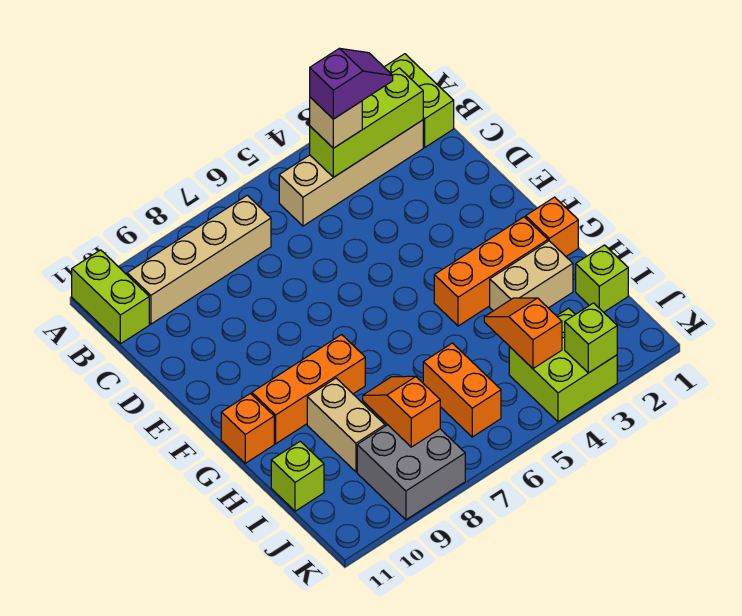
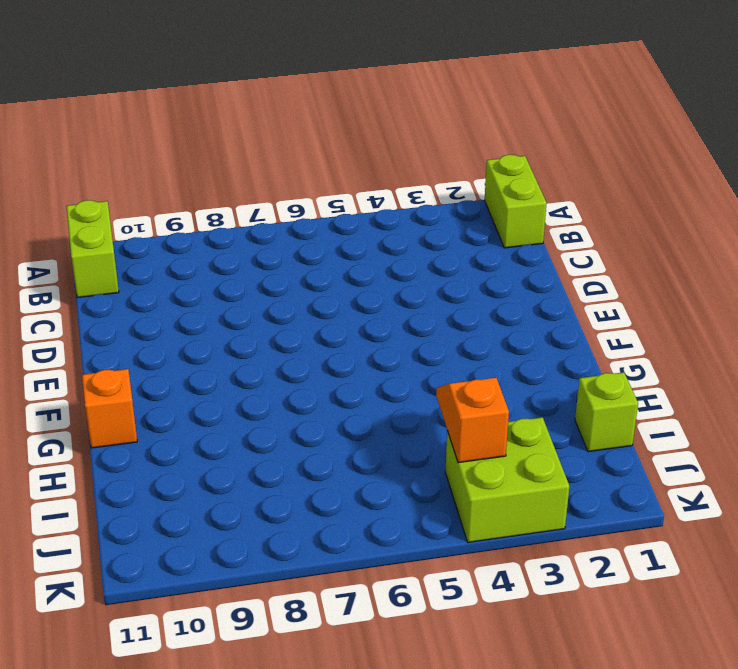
none -> tan brick B2:B5 level 1
none -> tan brick B7:B10 level 1
none -> orange brick G1 level 1

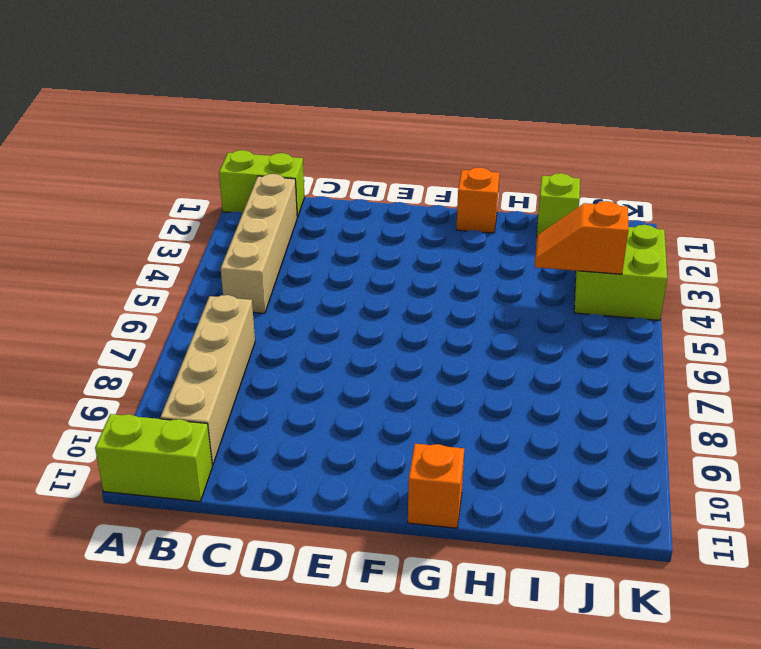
none -> orange brick G2:G4 level 1
none -> orange brick G8:G10 level 1
none -> tan brick H2:H3 level 1

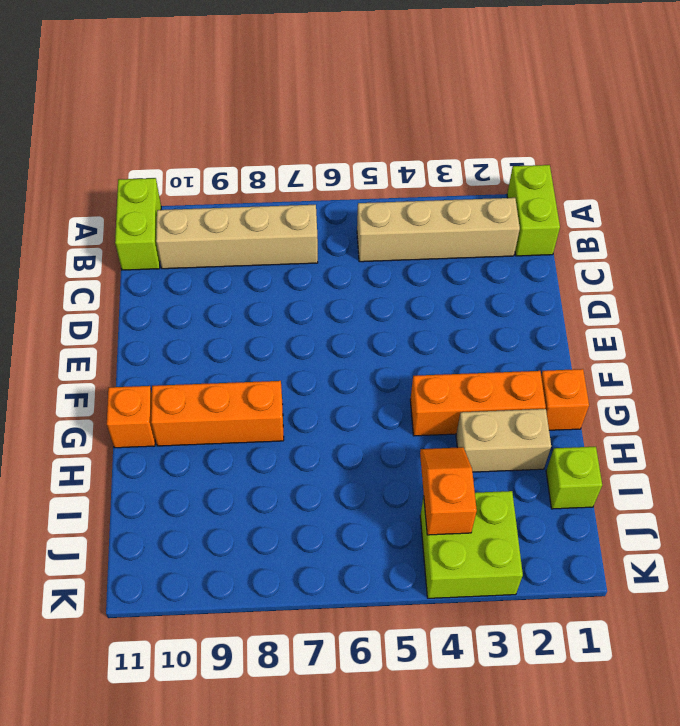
none -> tan brick H9:I9 level 1
none -> orange brick I6:J6 level 1
none -> lime brick I11 level 1

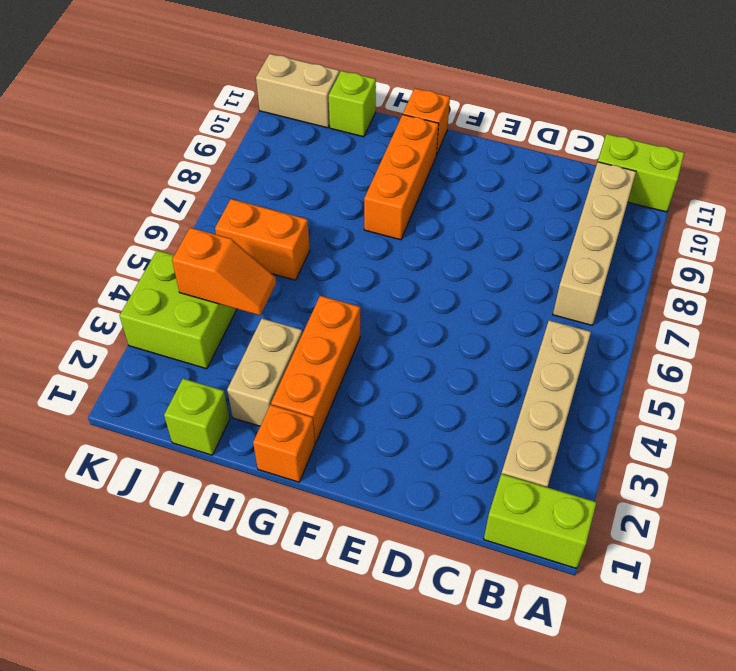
tan brick J11:K11 level 1 -> tan brick H9:I9 level 1
none -> grey brick J8:K9 level 1
none -> lime brick B2:B4 level 2
none -> orange slope I8:J8 level 2 top J

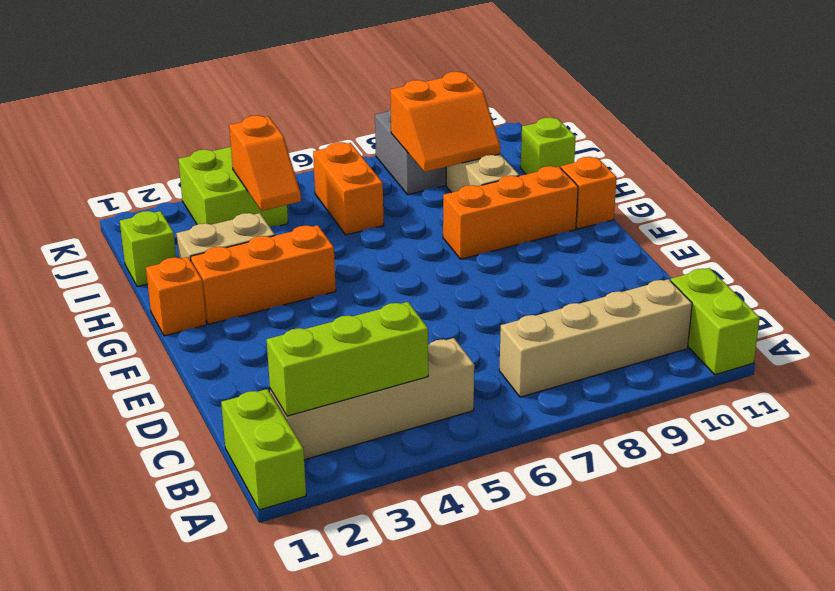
orange slope I8:J9 level 2 top J -> orange slope I8:J8 level 2 top J
none -> lime brick K3 level 2
none -> tan brick B4 level 3
none -> purple slope B3:B4 level 4 top 4

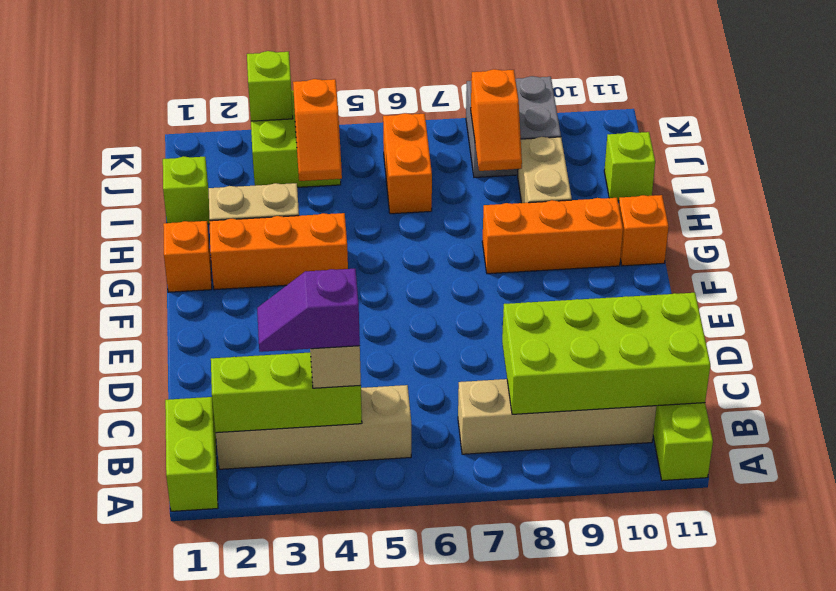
lime brick B8:C11 level 2 -> none

